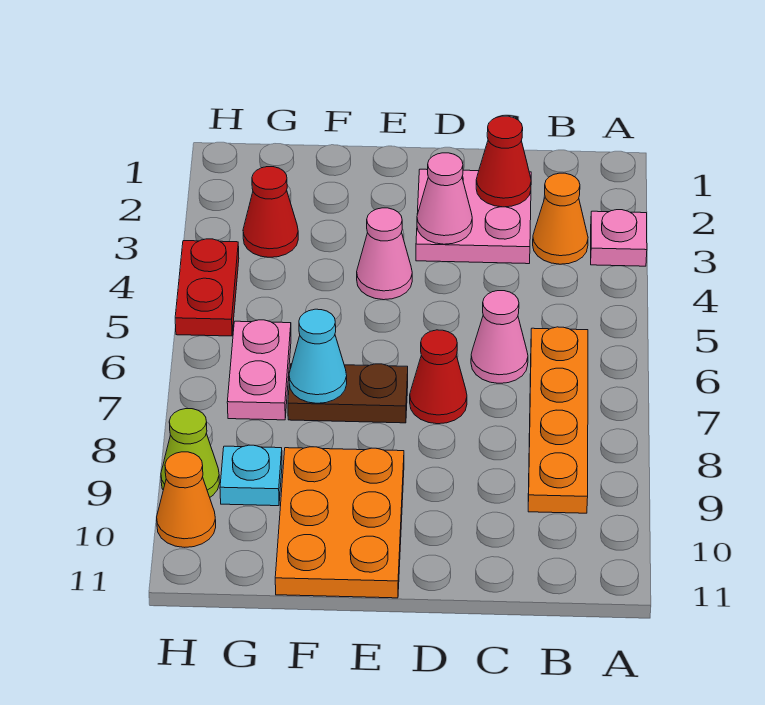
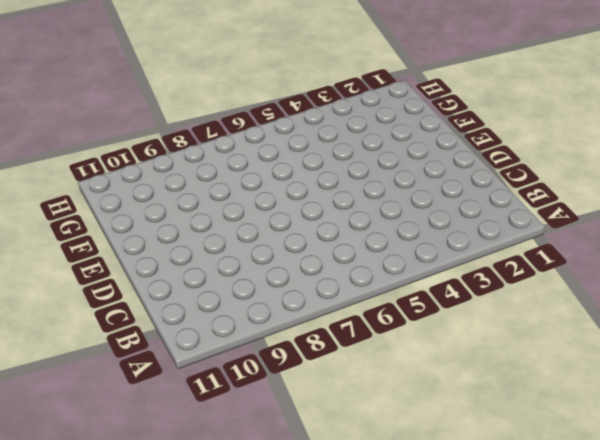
none -> pink plate A3 level 1
none -> orange cone B3 level 1
none -> orange plate B6:B9 level 1

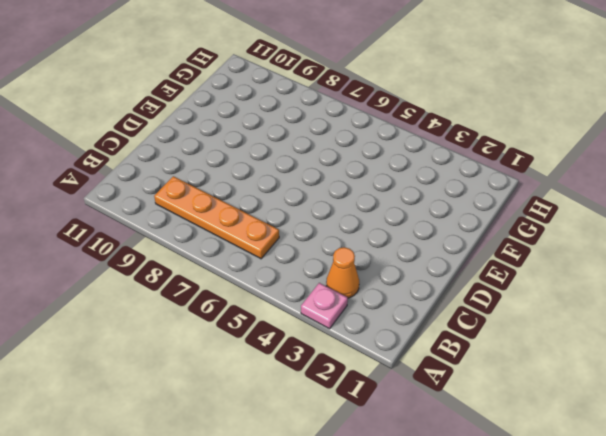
none -> pink plate C2:D3 level 1
none -> pink cone C6 level 1
none -> red cone D7 level 1

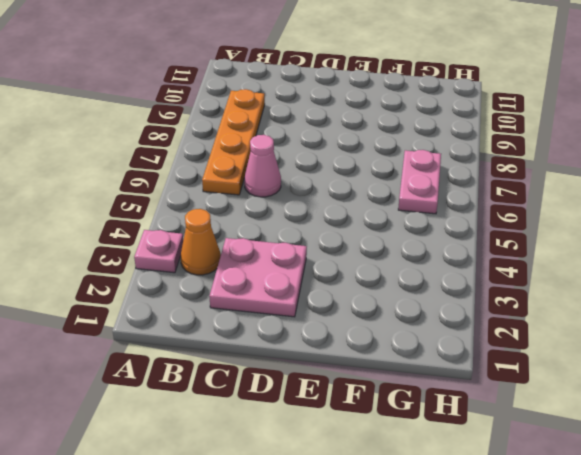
none -> red cone D7 level 1
none -> pink cone E4 level 1
none -> brown plate E7:F7 level 1

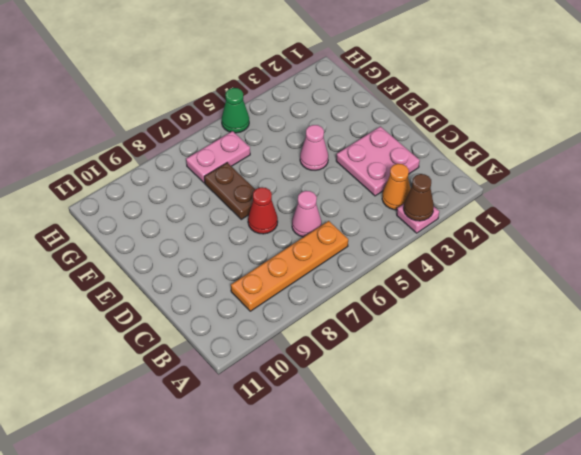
brown cone A3 level 2 -> none
green cone H5 level 1 -> red plate H4:H5 level 1
none -> orange plate E9:F11 level 1
none -> red cone G3 level 1
none -> cyan plate G9 level 1

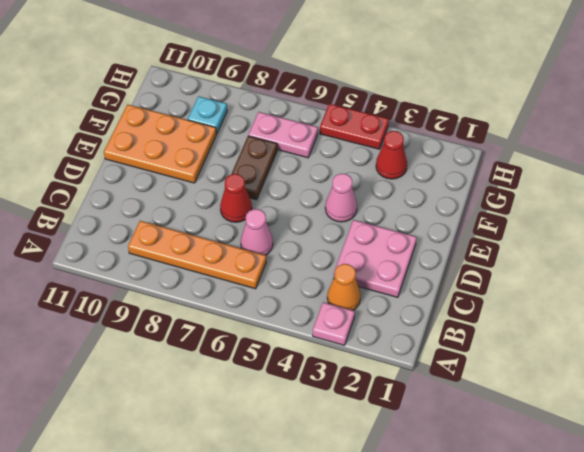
none -> lime cone H9 level 1
none -> orange cone H10 level 1
none -> red cone C2 level 2

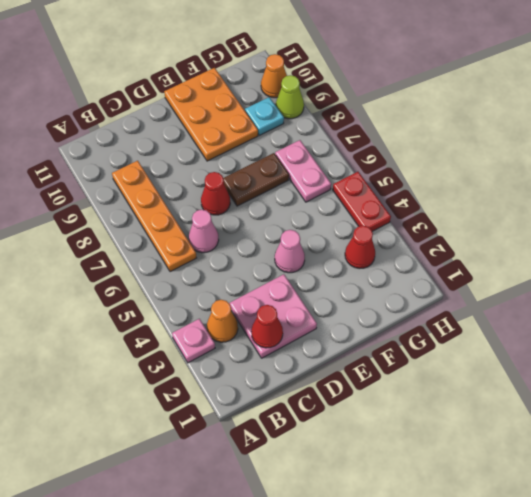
none -> pink cone D3 level 2
none -> cyan cone F7 level 2

